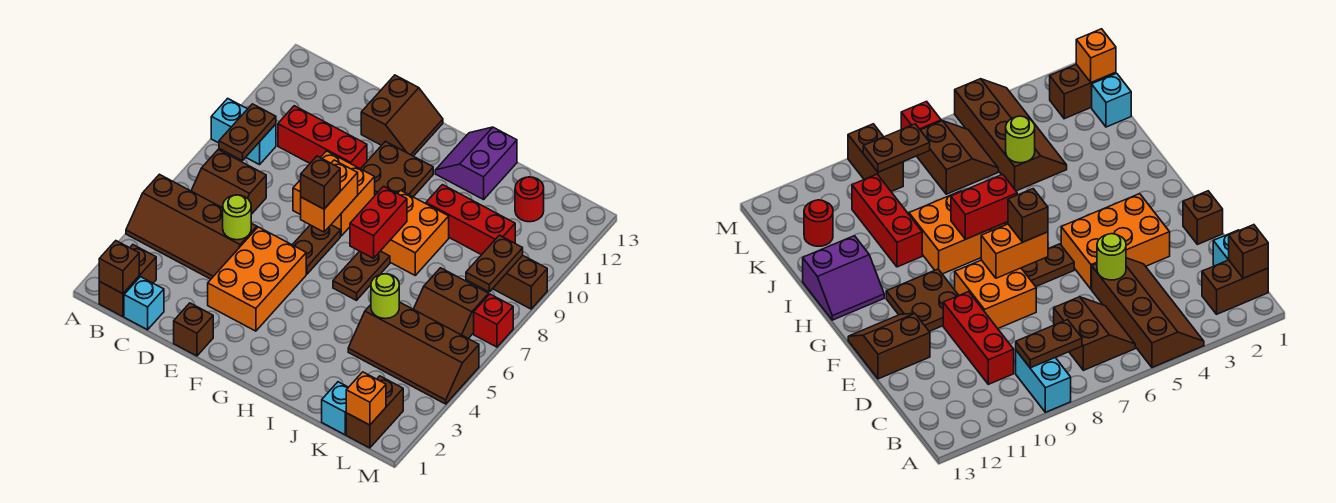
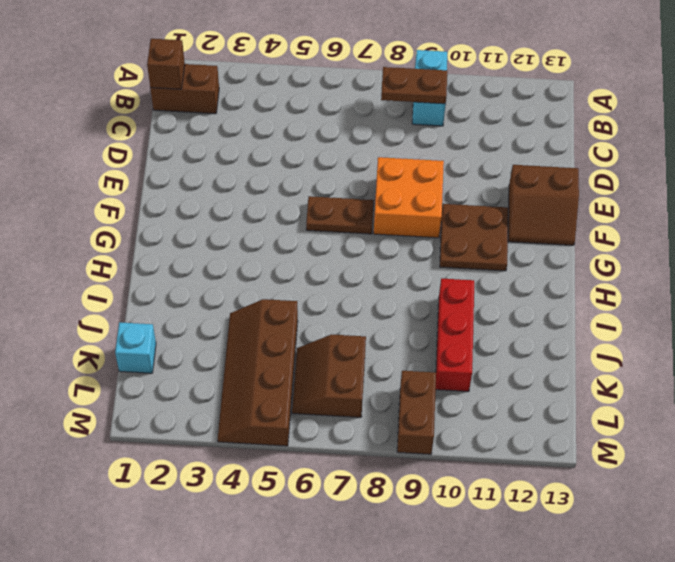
none -> brown slope A4:D5 level 1 top 5
none -> brown slope B6:C7 level 1 top 7
none -> cyan brick C1 level 1
none -> red brick C10:E10 level 1

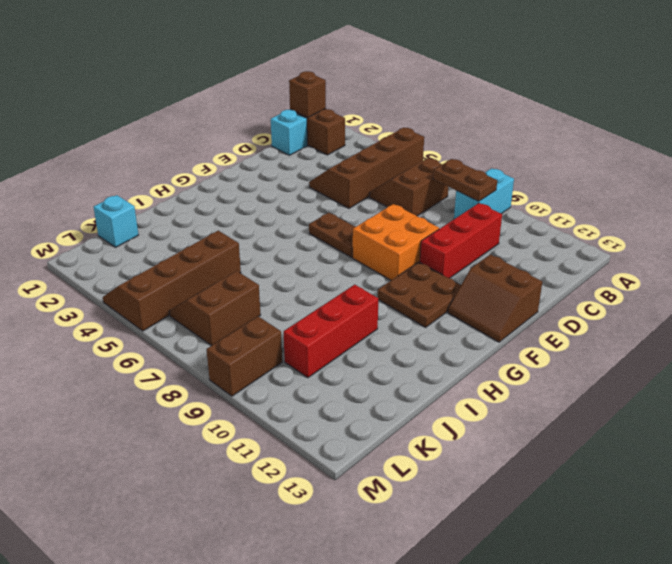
none -> brown brick E1 level 1
none -> orange brick E3:F5 level 1
none -> brown plate H6:H7 level 1
none -> orange brick H8:I9 level 1

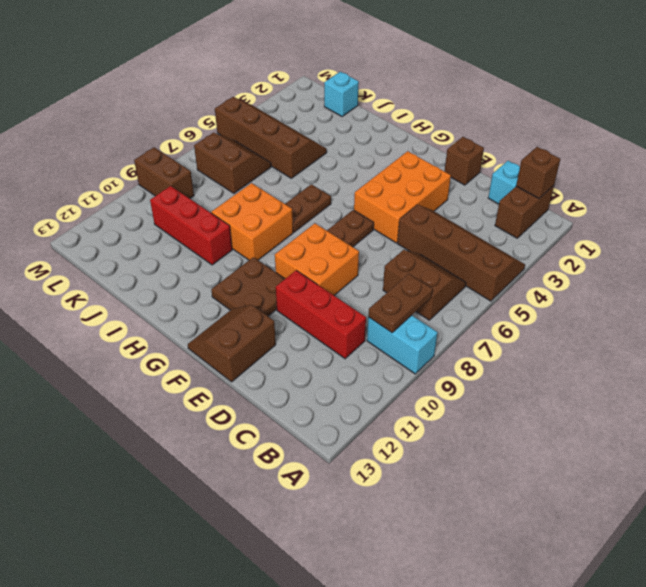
none -> purple slope H12:I13 level 1 top I
none -> red round brick K12 level 1
none -> brown brick L1:L2 level 1
none -> red brick M7 level 1

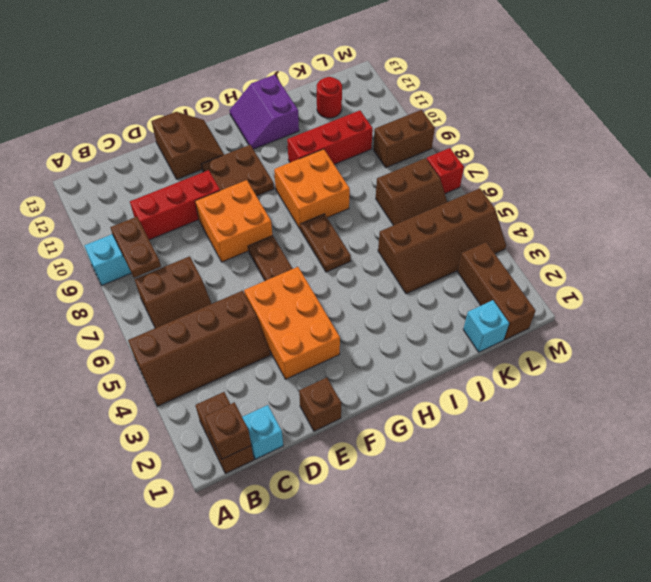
brown brick L1:L3 level 1 -> brown brick L1:L2 level 1
none -> lime round brick D5 level 2
none -> orange brick F7:F8 level 2
none -> red brick H7:H8 level 2
none -> lime round brick J5 level 2

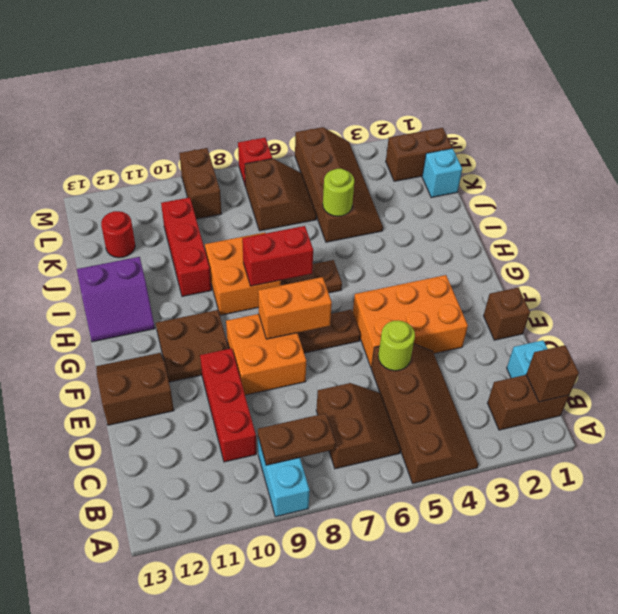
none -> orange brick L1 level 2
none -> brown plate L8:L9 level 2
none -> brown brick F7 level 3

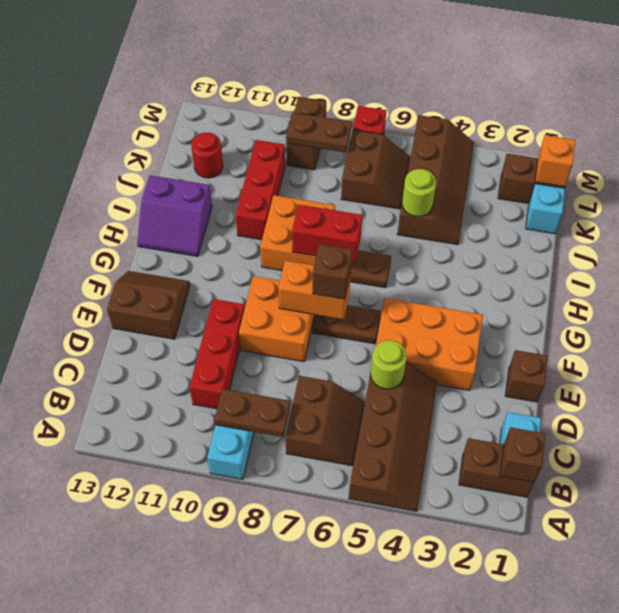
none -> brown plate F10:G11 level 1

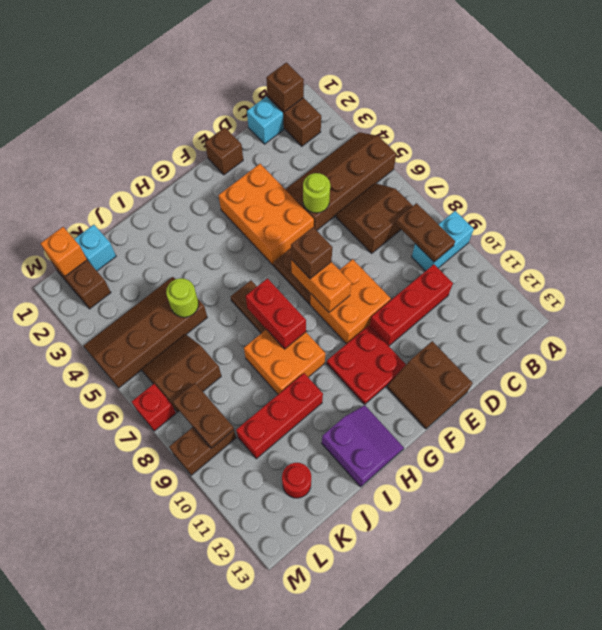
red plate F10:G11 level 1 -> brown plate F10:G11 level 1

